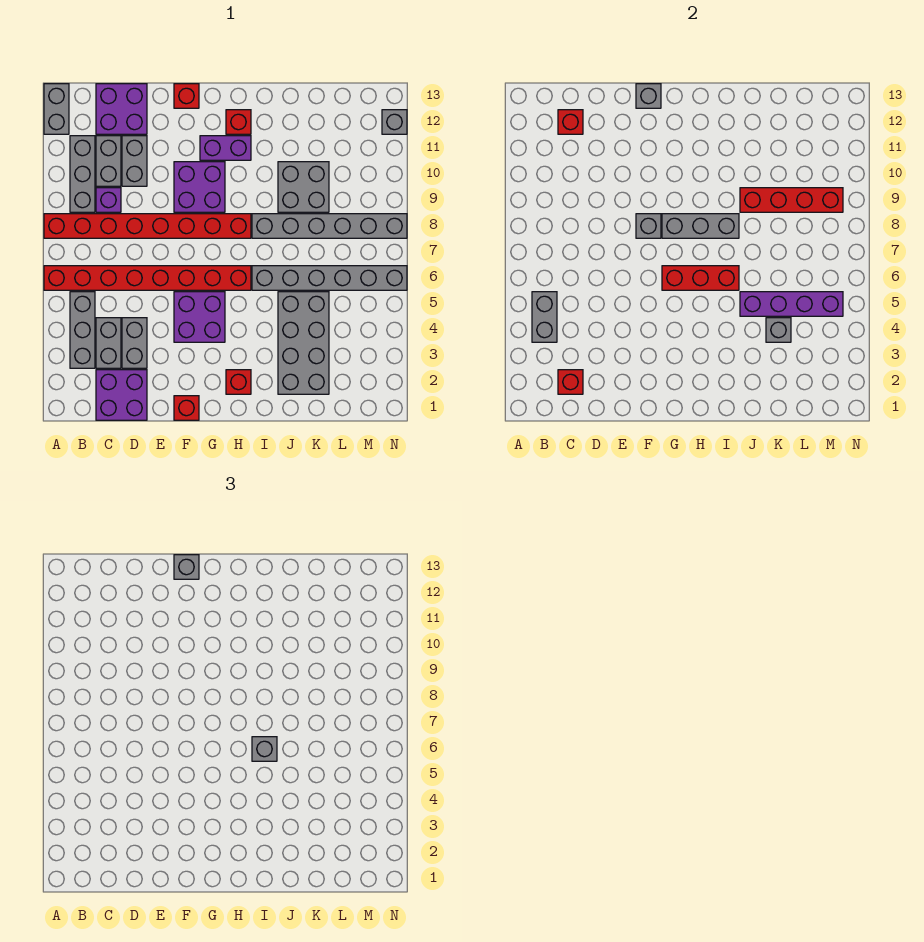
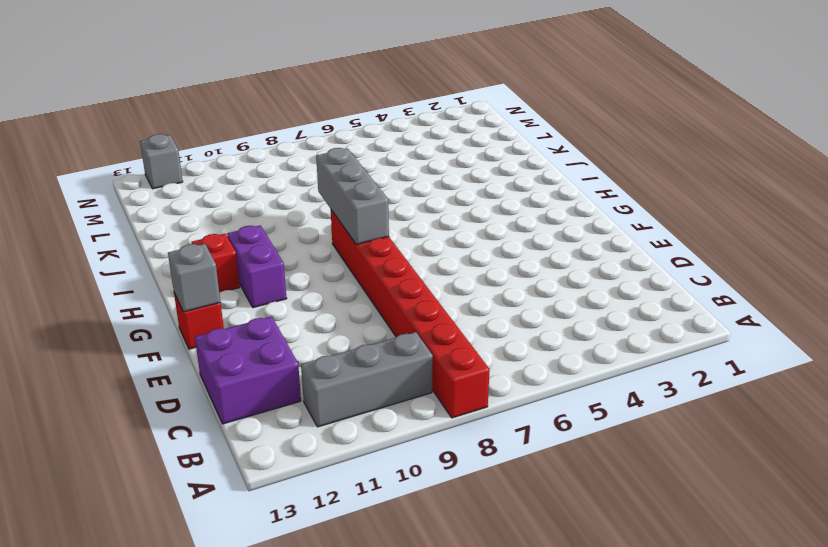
none -> red brick A6:H6 level 1
none -> grey brick A12:A13 level 1
none -> grey brick B3:B5 level 1
none -> purple brick C1:D2 level 1

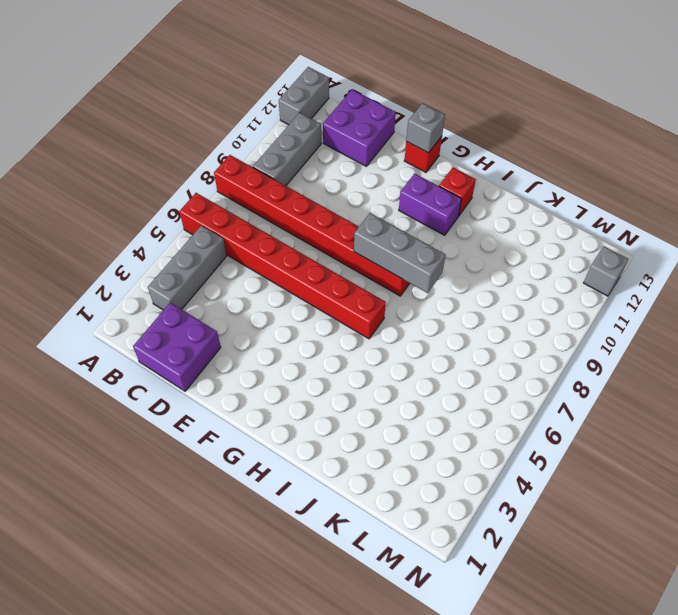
none -> grey brick C3:C4 level 1
none -> purple brick C9 level 1
none -> grey brick C10:C11 level 1
none -> grey brick D3:D4 level 1

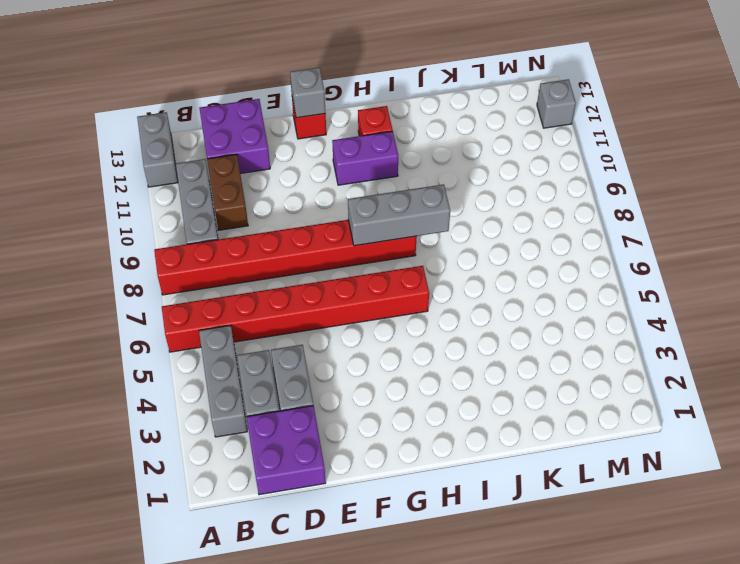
brown brick C10:C11 level 1 -> grey brick C10:C11 level 1
none -> purple brick C9 level 1
none -> grey brick D10:D11 level 1
none -> red brick F1 level 1
none -> purple brick F4:G5 level 1

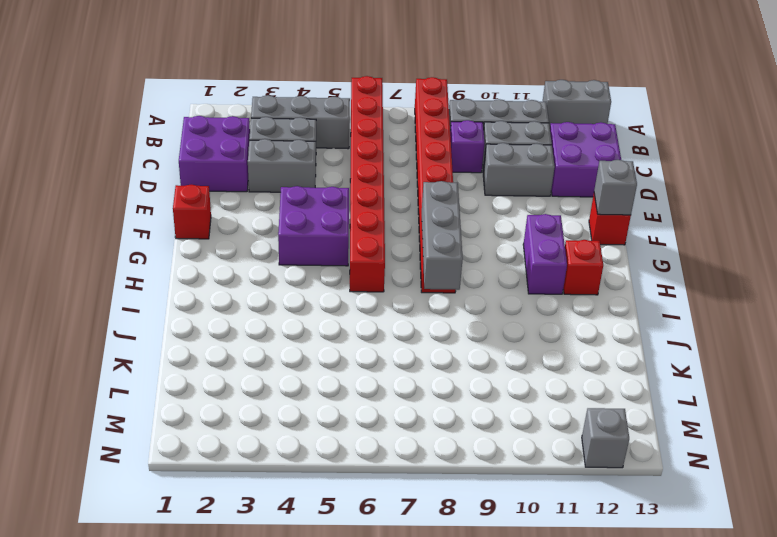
none -> purple brick F9:G10 level 1
none -> red brick H2 level 1
none -> grey brick I6:N6 level 1
none -> grey brick I8:N8 level 1

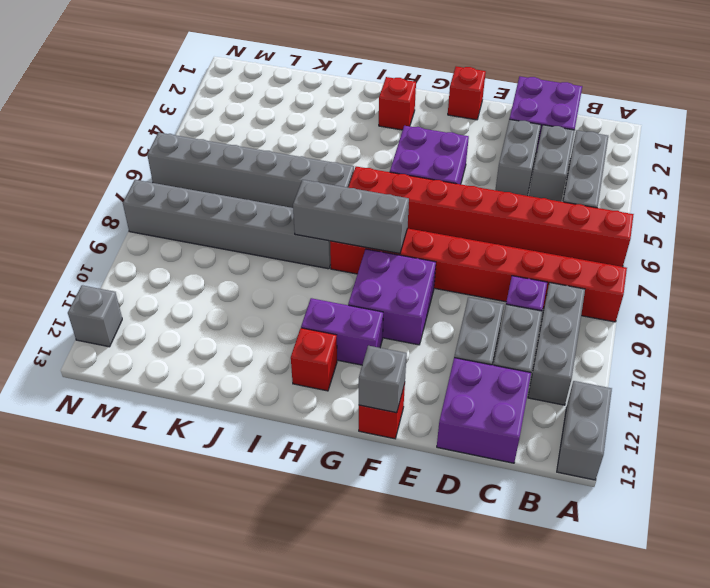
none -> grey brick J2:K5 level 1
none -> grey brick J9:K10 level 1
none -> grey brick B4:B5 level 2
none -> red brick C2 level 2

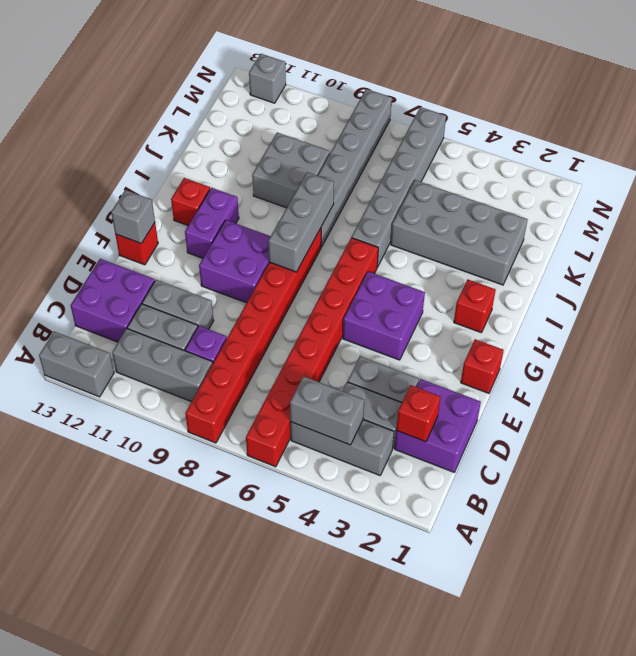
none -> red brick C12 level 2
none -> grey brick F8 level 2
none -> red brick G6:I6 level 2
none -> purple brick J5:M5 level 2

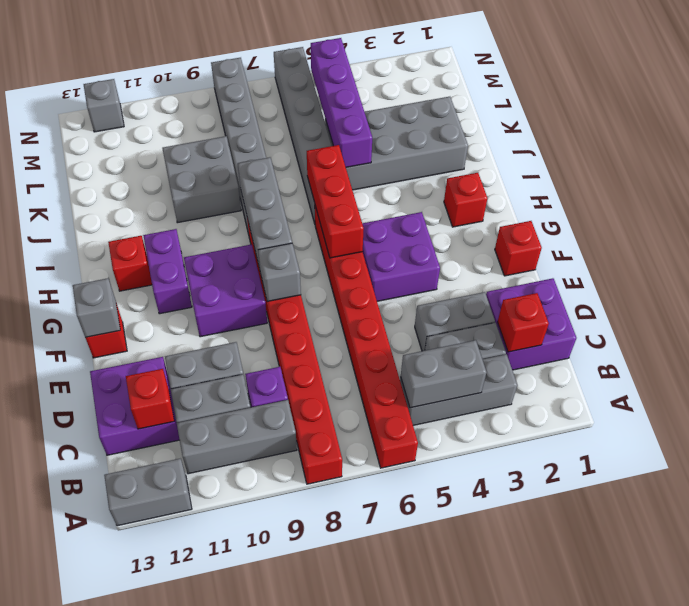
none -> red brick J9:M9 level 2
none -> grey brick K4 level 2
none -> grey brick F13 level 3
none -> grey brick I6 level 3

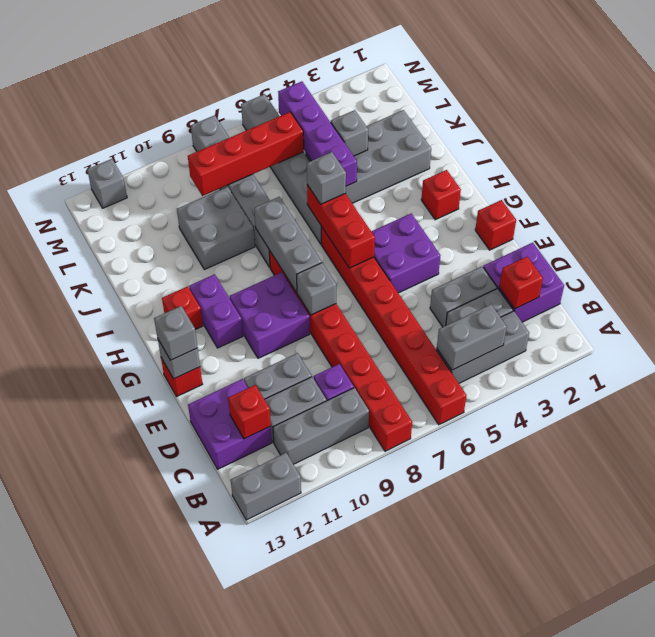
red brick L6:L9 level 2 -> red brick J9:M9 level 2

